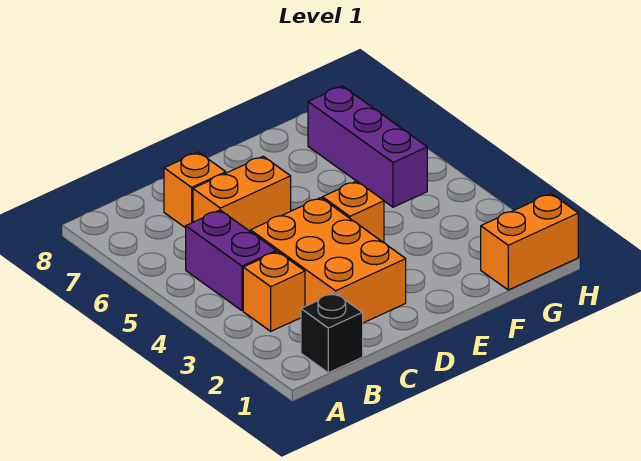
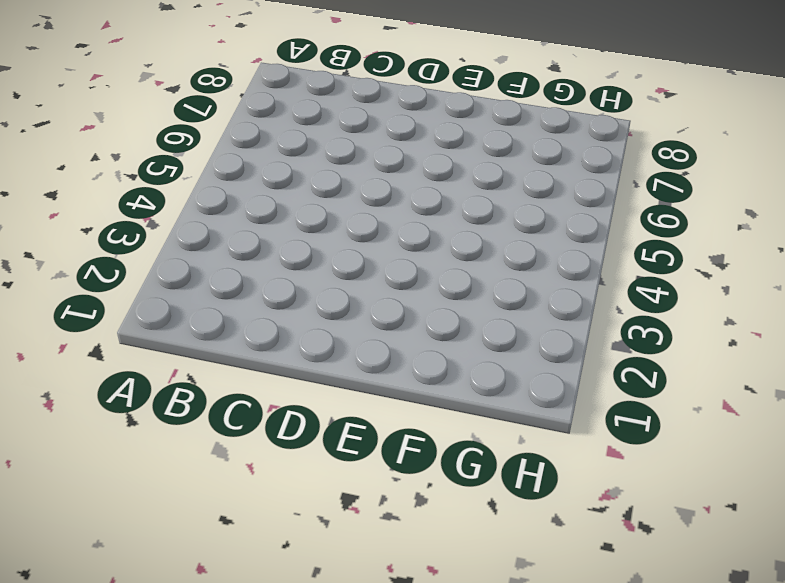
none -> black brick B1 level 1
none -> orange brick B3 level 1

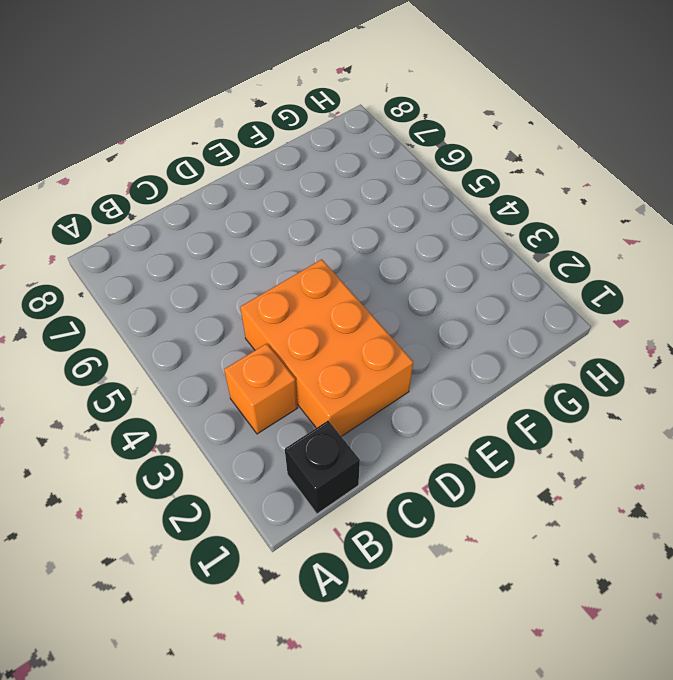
none -> purple brick B4:B5 level 1
none -> orange brick C6:D6 level 1

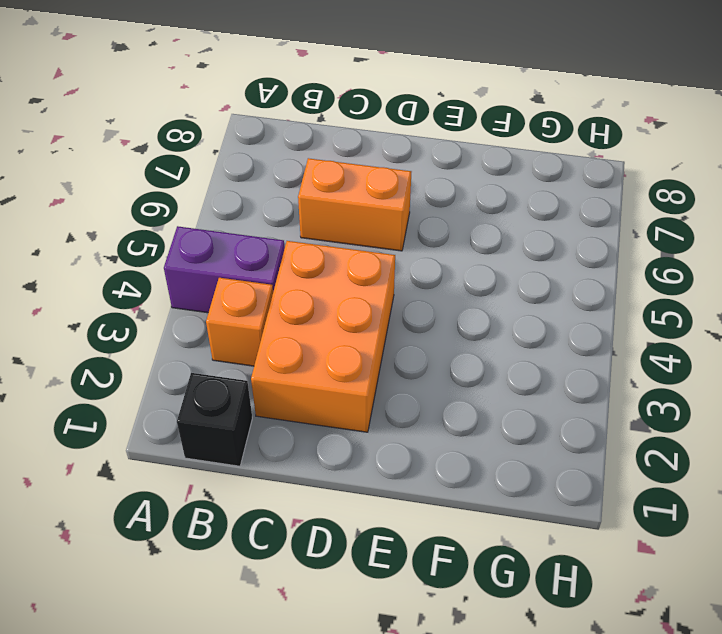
purple brick A4:B4 level 1 -> purple brick B4:B5 level 1
none -> orange brick C7 level 1
none -> orange brick E4 level 1

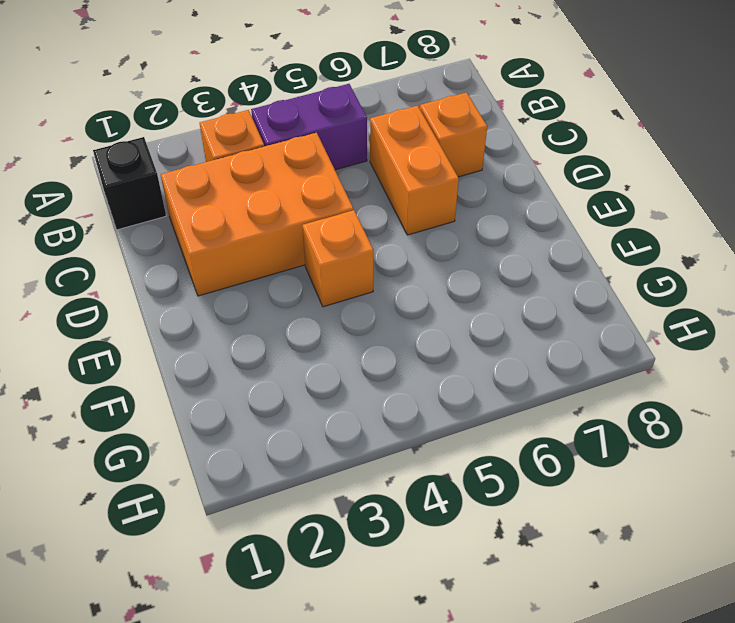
none -> orange brick G1:H1 level 1
none -> purple brick G5:G7 level 1

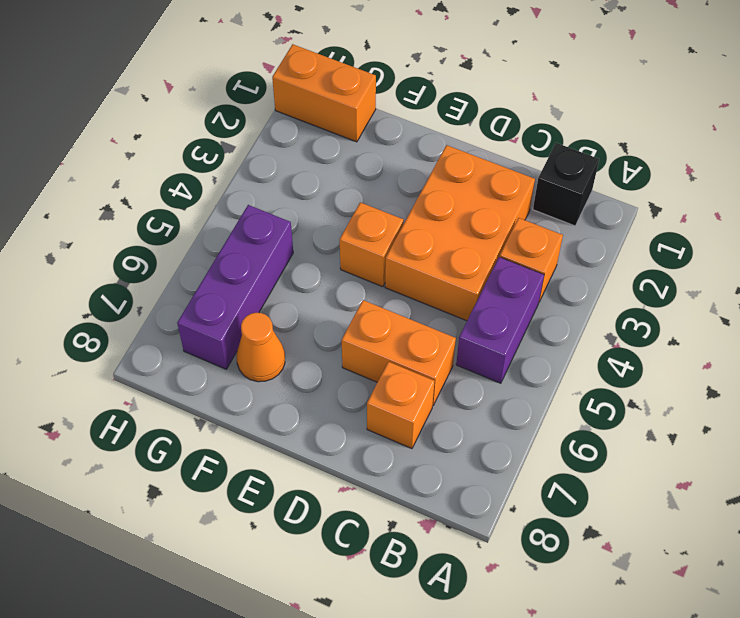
orange cone F7 level 1 -> none

